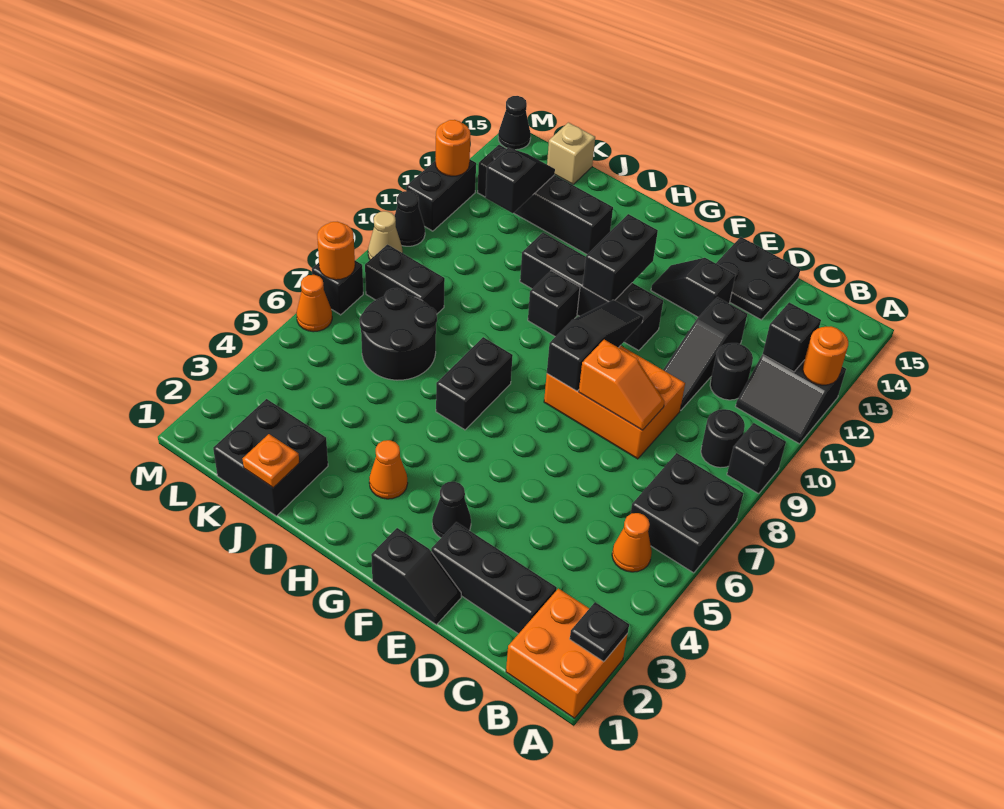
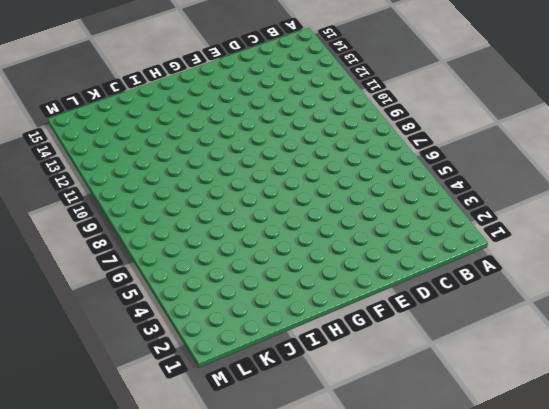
none -> orange brick A1:B2 level 1
none -> black brick A6:B7 level 1
none -> black brick A9 level 1
none -> black slope A11:B12 level 1 top 12

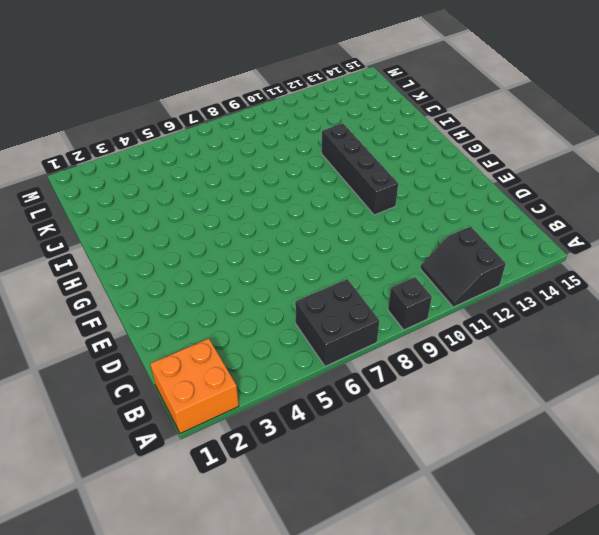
none -> orange cone B5 level 1
none -> black round brick B9 level 1
none -> black brick C2:E2 level 1
none -> black round brick C11 level 1

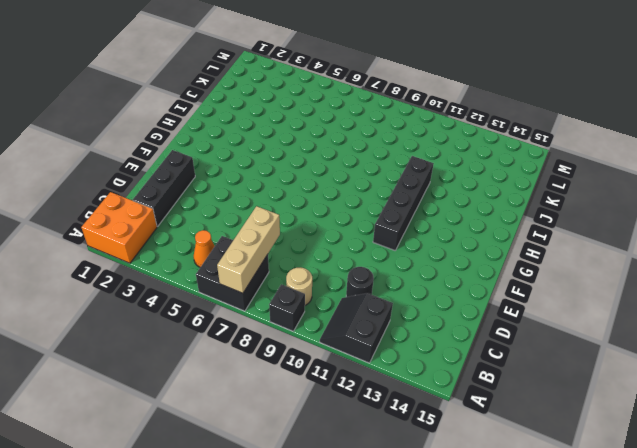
tan brick A7:C7 level 2 -> none
tan round brick B9 level 1 -> black round brick B9 level 1
none -> orange brick D8:F9 level 1
none -> black slope D10:D12 level 1 top 12
none -> black plate D14:E15 level 1
none -> black slope E1:F1 level 1 top F

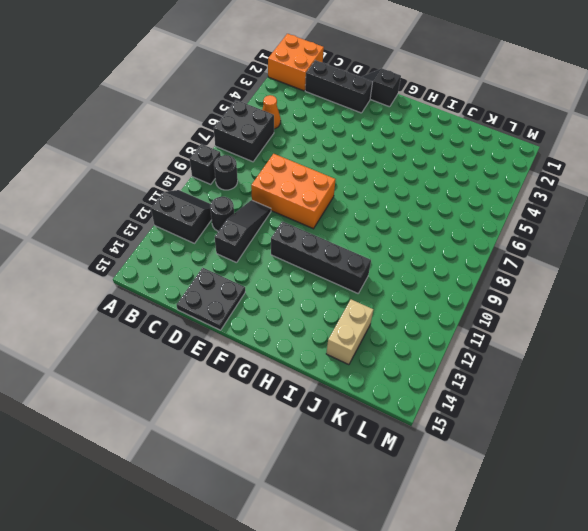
tan brick J13:J14 level 1 -> black brick I13:L13 level 1
none -> black slope E13:F13 level 1 top E
none -> black cone F3 level 1
none -> orange cone H3 level 1
none -> black brick H6:H7 level 1

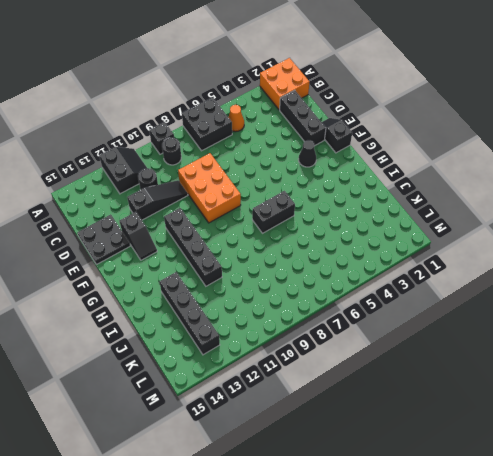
none -> orange cone H3 level 1
none -> black brick H10 level 1
none -> black brick J1:K2 level 1
none -> black round brick J6:K7 level 1

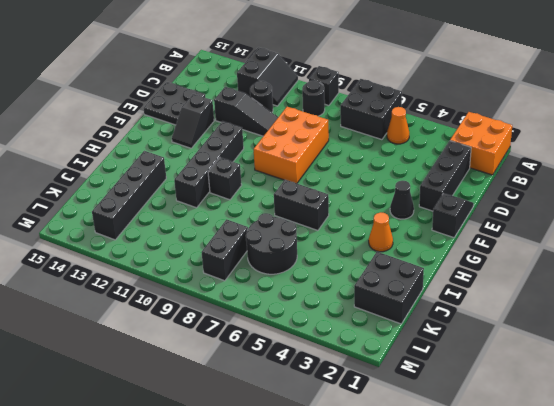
none -> tan brick K15 level 1
none -> orange cone M6 level 1
none -> black brick M7 level 1
none -> tan cone M9 level 1

